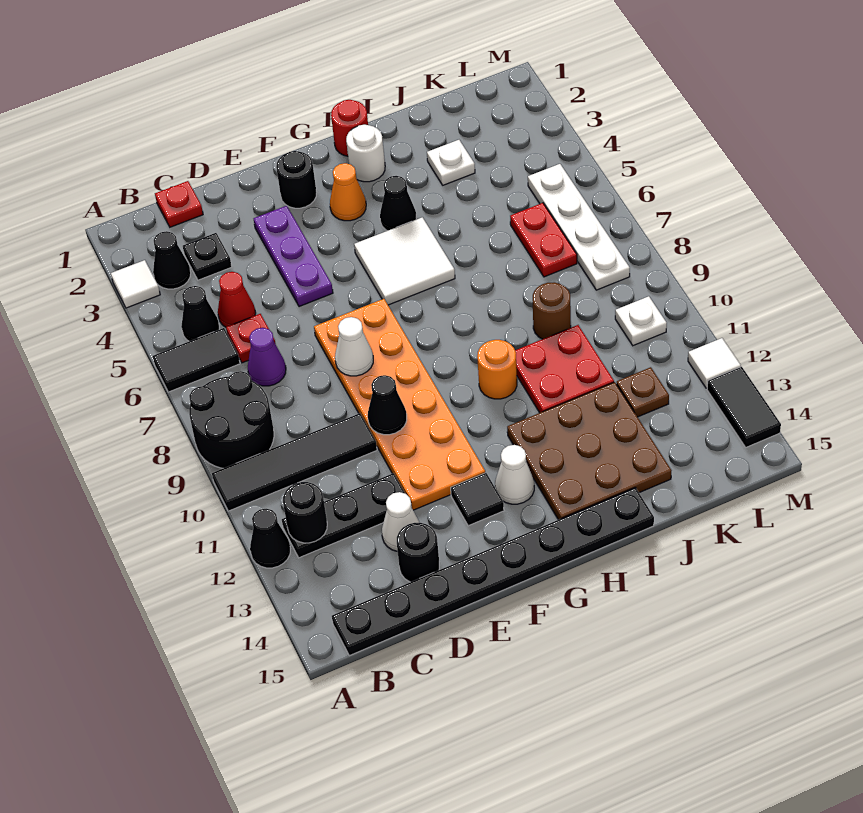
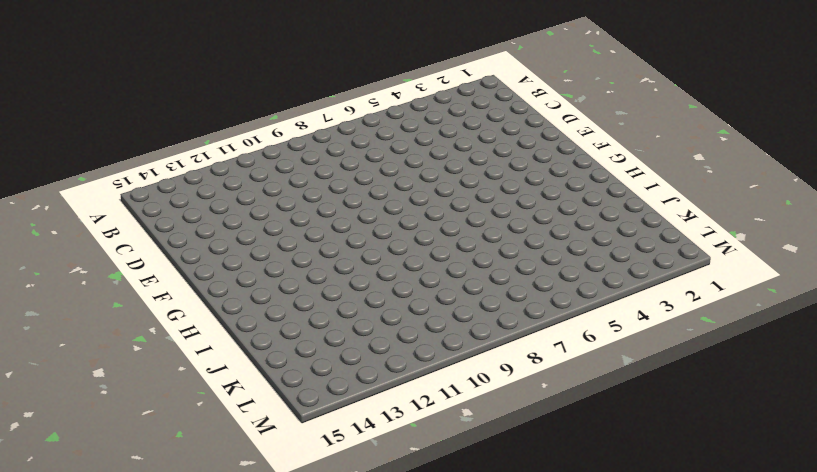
none -> white tile A3 level 1
none -> black tile A6:B6 level 1
none -> black round brick A8:B9 level 1
none -> black tile A10:D10 level 1

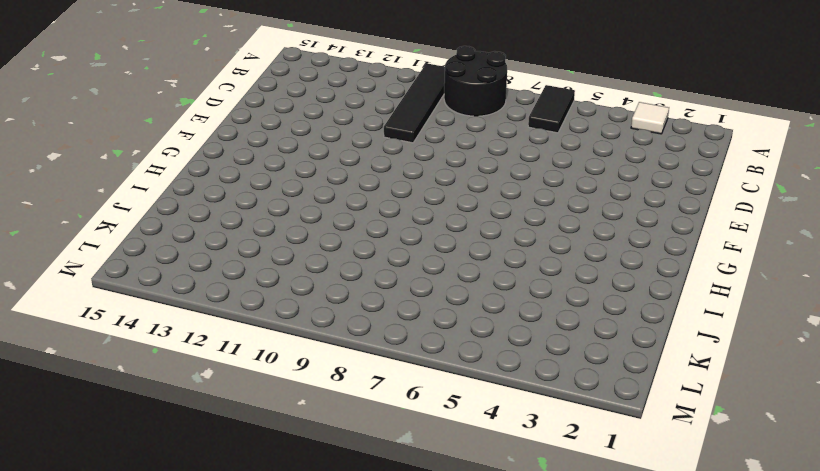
none -> black cone A12 level 1
none -> black cone B3 level 1
none -> black cone B5 level 1
none -> black plate B12:D12 level 1

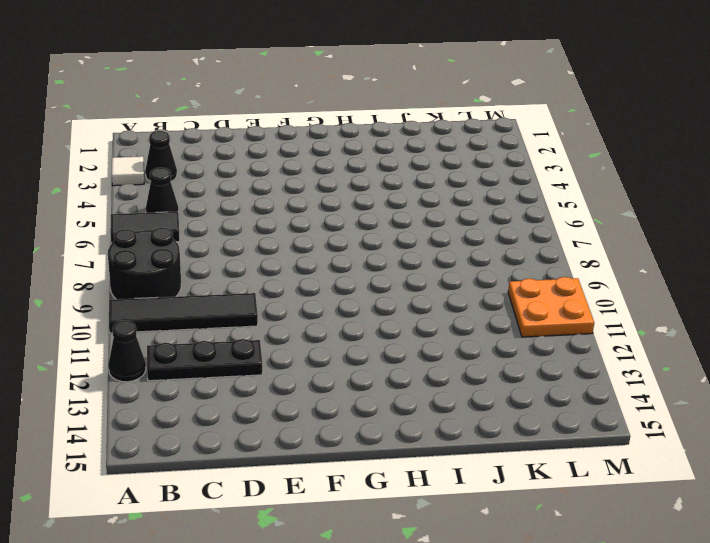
orange plate L10:M11 level 1 -> white plate L10 level 1
none -> black plate B15:I15 level 1
none -> red plate C1 level 1
none -> black plate C3 level 1
none -> red cone C5 level 1

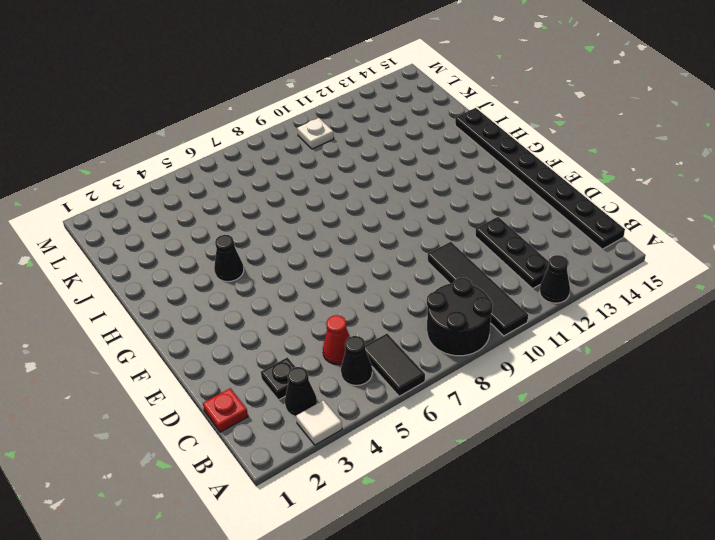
none -> red plate C6 level 1
none -> purple cone C7 level 1
none -> white cone D13 level 1
none -> black round brick D14 level 1

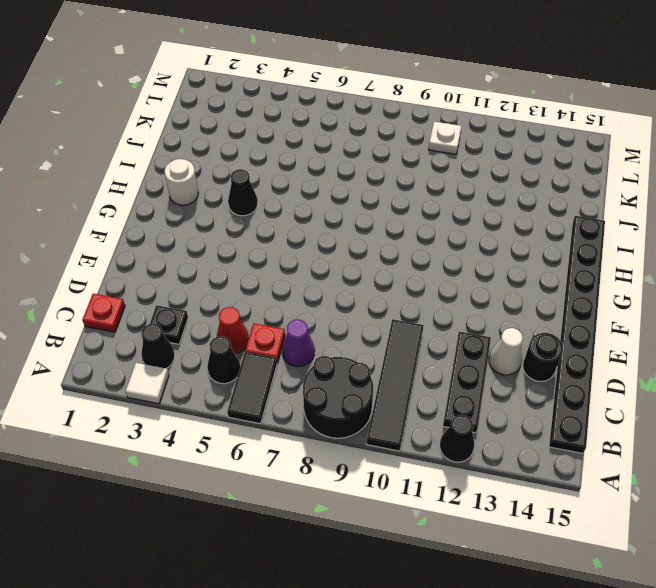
none -> purple plate E3:E5 level 1
none -> orange plate E7:F12 level 1
none -> black round brick F2 level 1
none -> black tile F13 level 1

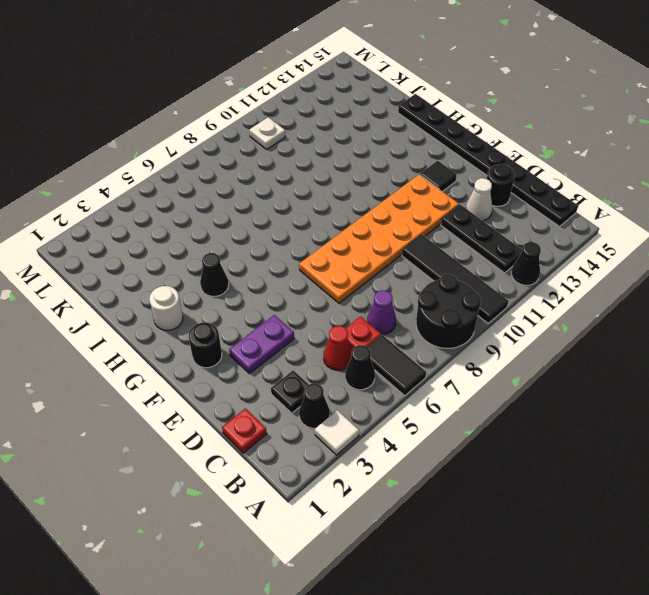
purple plate E3:E4 level 1 -> purple plate E3:E5 level 1
none -> orange cone G3 level 1
none -> white tile G5:H6 level 1
none -> white cone G13 level 1
none -> red round brick H1 level 1

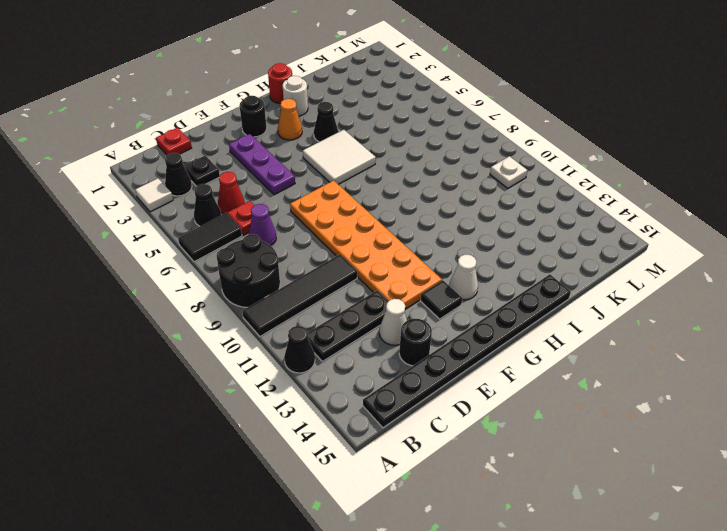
none -> orange round brick H10 level 1
none -> brown plate H12:J14 level 1
none -> red plate I10:J11 level 1
none -> white plate J3 level 1

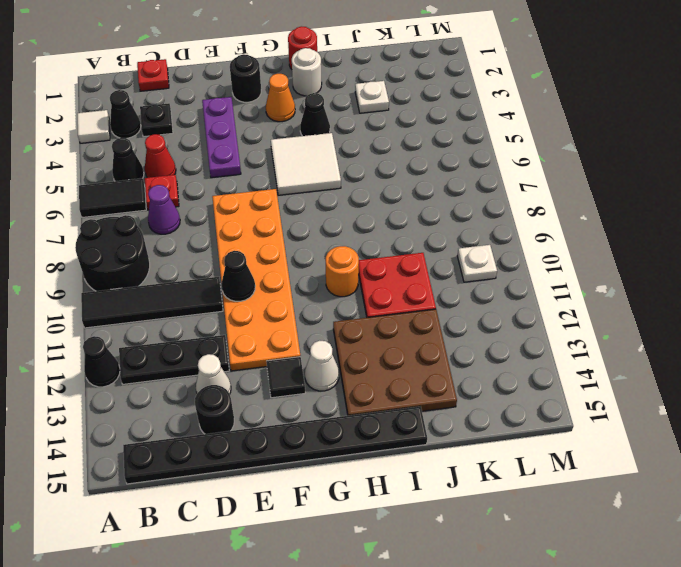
none -> brown round brick J9 level 1
none -> red plate K6:K7 level 1
none -> brown plate K12 level 1
none -> white plate L5:L8 level 1

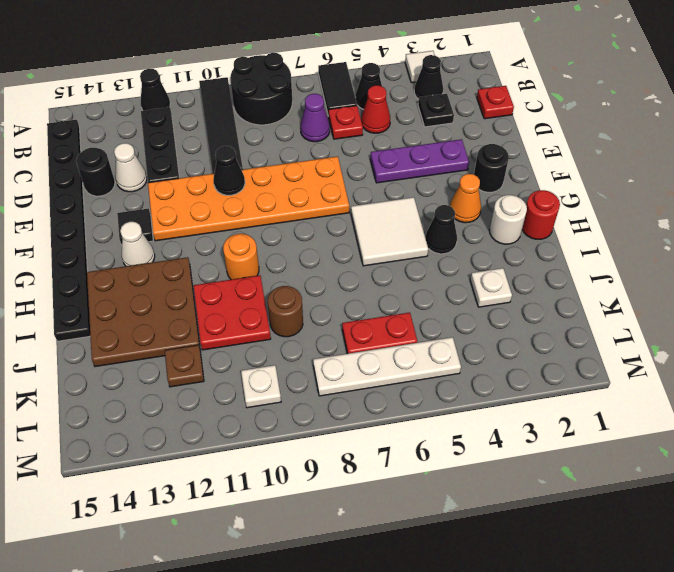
none -> white tile M12 level 1
none -> black tile M13:M14 level 1
none -> black round brick B12 level 2
none -> white cone E8 level 2

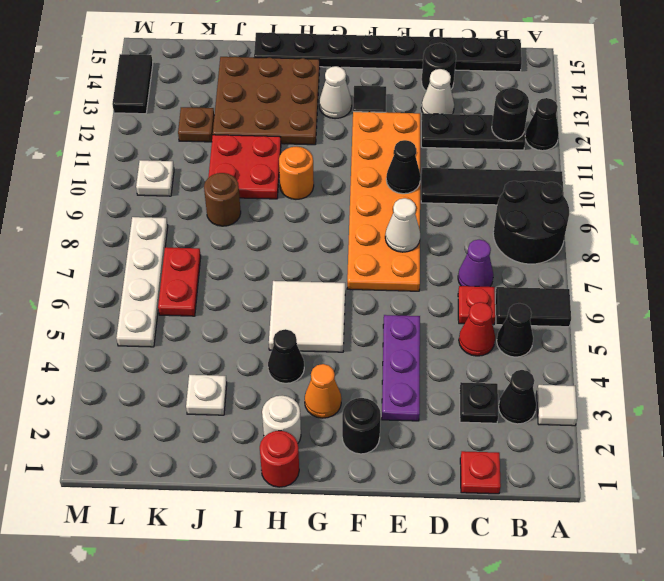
none -> white tile M12 level 1

